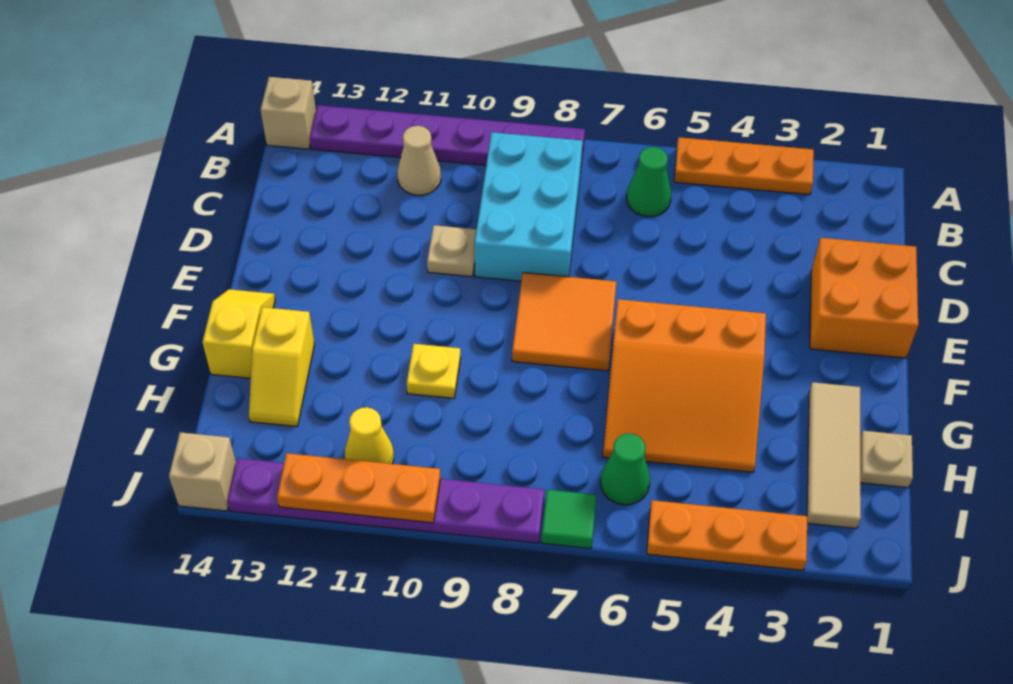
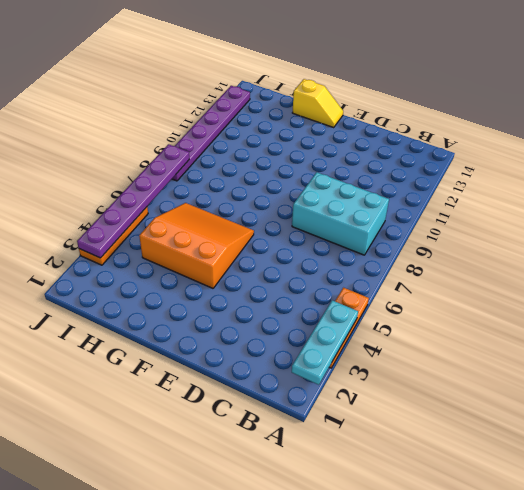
cyan plate A2:A4 level 2 -> none
orange slope F4:H6 level 1 top 4 -> orange slope F4:H6 level 1 top F
purple plate J3:J8 level 2 -> purple plate A8:A13 level 1
none -> tan brick A14 level 1
none -> green cone B6 level 1
none -> tan cone B11 level 1

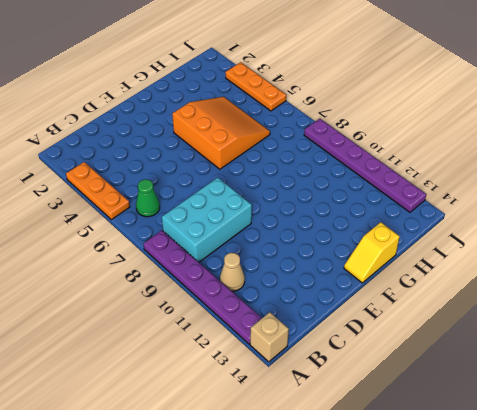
none -> orange brick D1:E2 level 1
none -> tan plate D10 level 1
none -> orange tile E7:F8 level 1

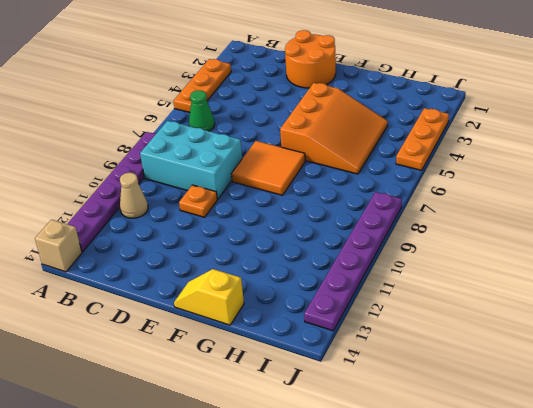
orange round brick D1:E2 level 1 -> orange brick D1:E2 level 1
orange plate D10 level 1 -> tan plate D10 level 1
none -> tan tile G2:I2 level 1
none -> yellow plate G10 level 1
none -> yellow slope G13:H13 level 1 top G

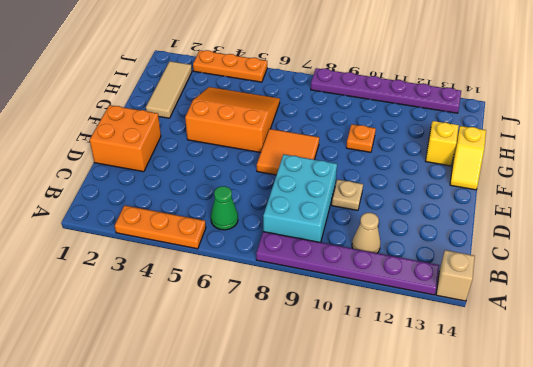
orange plate G10 level 1 -> yellow plate G10 level 1
none -> tan plate H1 level 1
none -> green cone I6 level 1
none -> yellow cone I11 level 1

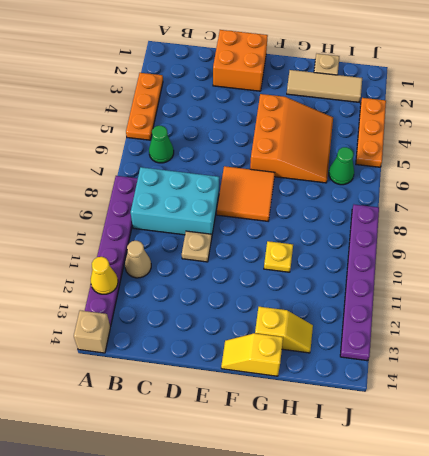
yellow cone A12 level 2 -> yellow cone I11 level 1
none -> green tile J7 level 1
none -> tan brick J14 level 1
none -> orange plate J10:J12 level 2

